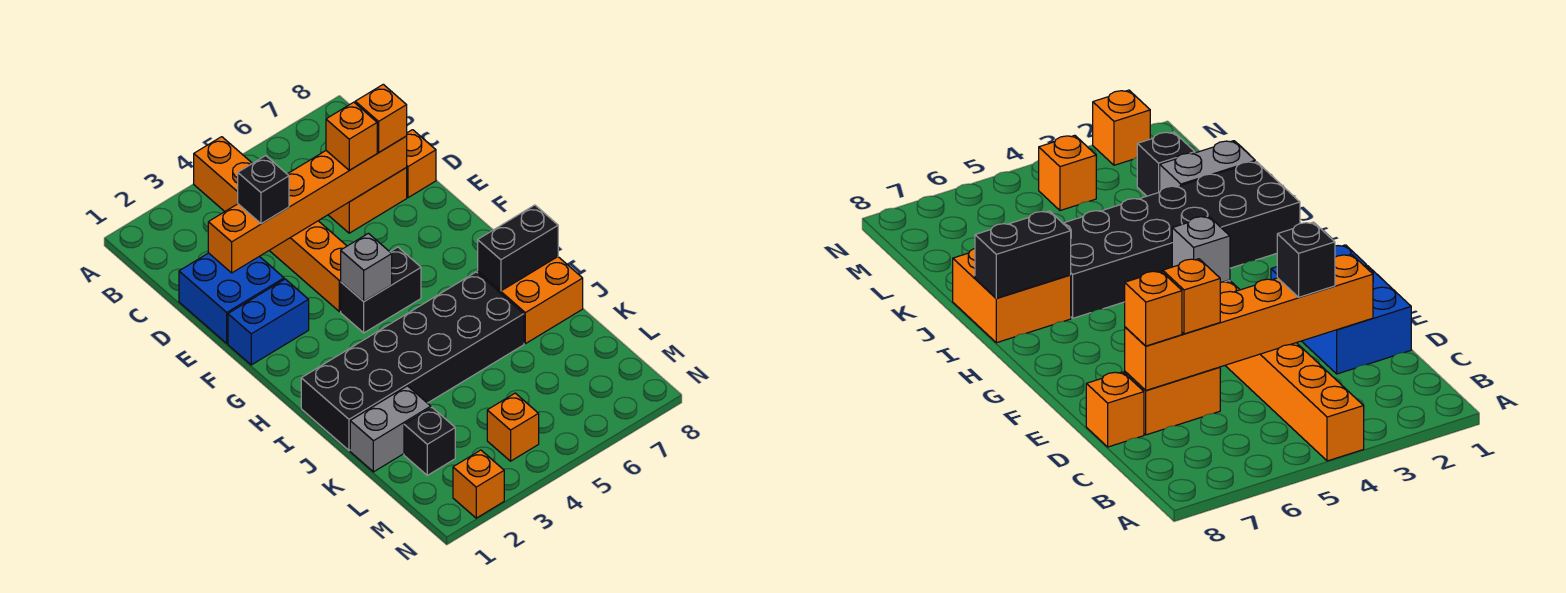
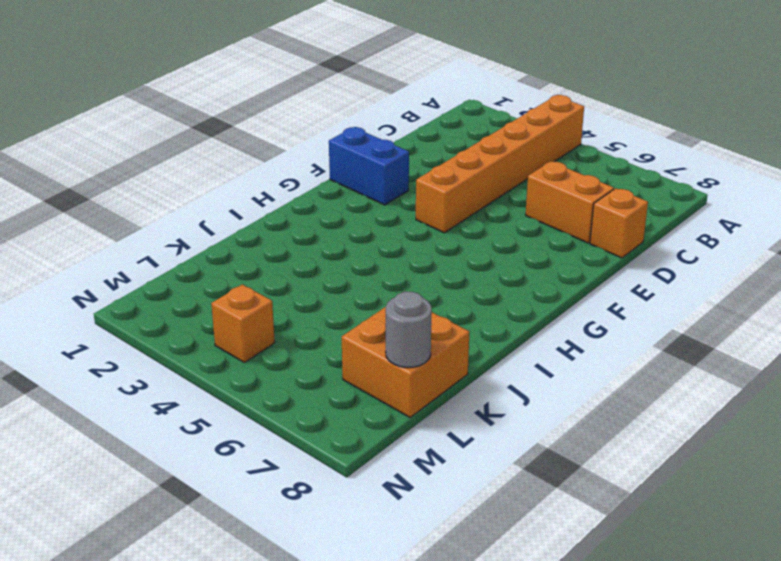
orange brick K7:L8 level 1 -> orange brick I7:J8 level 1
grey round brick L8 level 2 -> none
none -> blue brick D1:E2 level 1
none -> black brick G4:G5 level 1
none -> black brick I1:J6 level 1

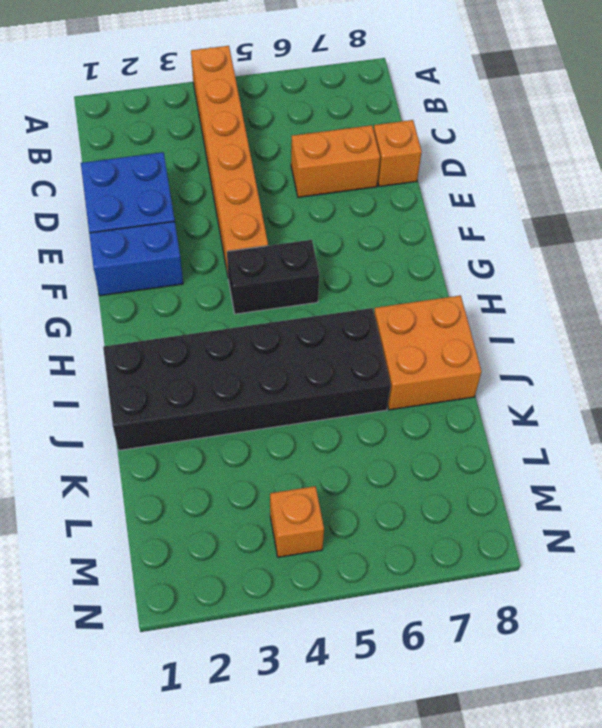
none -> grey brick K1:K2 level 1
none -> black brick L2 level 1
none -> orange brick N2 level 1

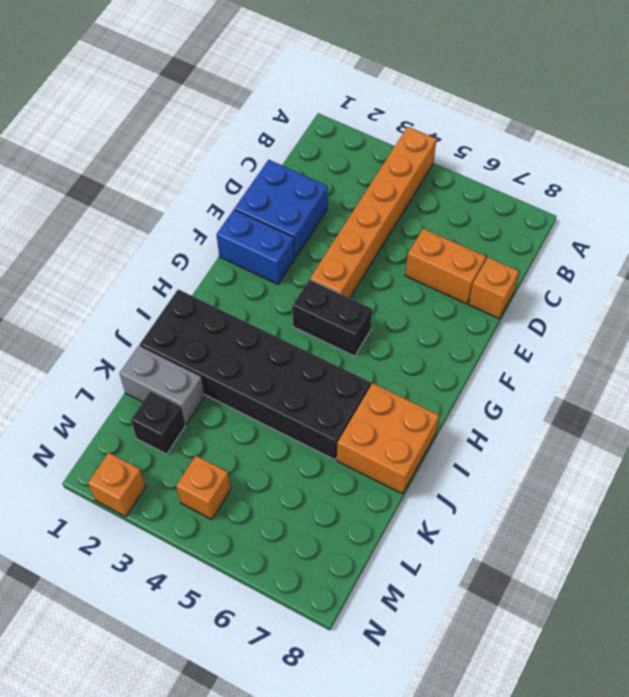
none -> orange brick D2:D7 level 2
none -> grey brick G4 level 2
none -> black brick I7:I8 level 2

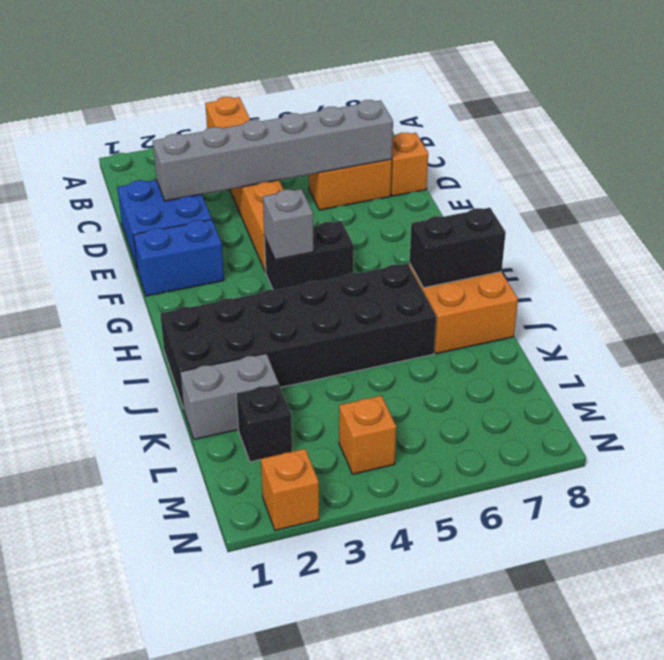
grey brick D2:D7 level 2 -> orange brick D2:D7 level 2
none -> black brick D3 level 3
none -> orange brick D6 level 3
none -> orange brick D7 level 3

